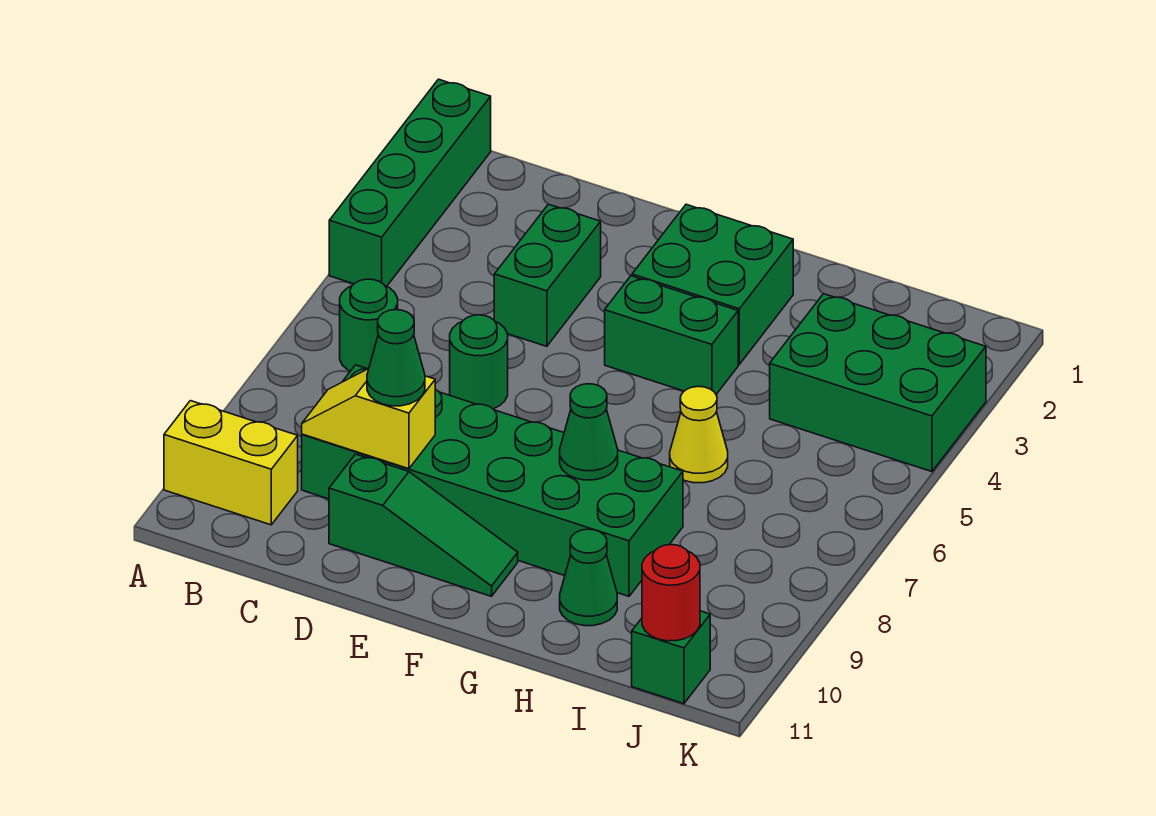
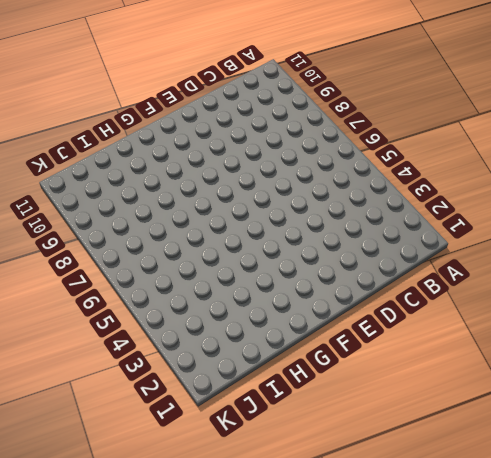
none -> green brick A1:A4 level 1
none -> yellow brick A10:B10 level 1
none -> green round brick B6 level 1

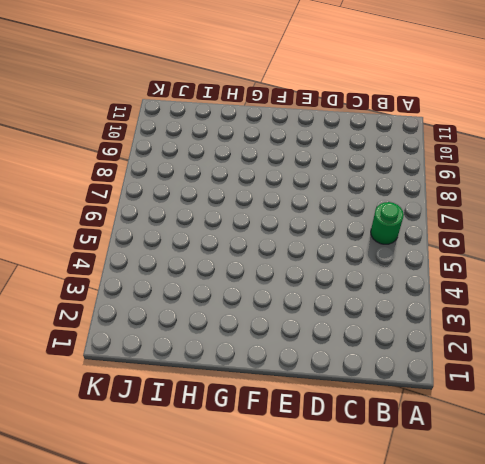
none -> green brick A1:A4 level 1
none -> yellow brick A10:B10 level 1
none -> green brick C8:H9 level 1

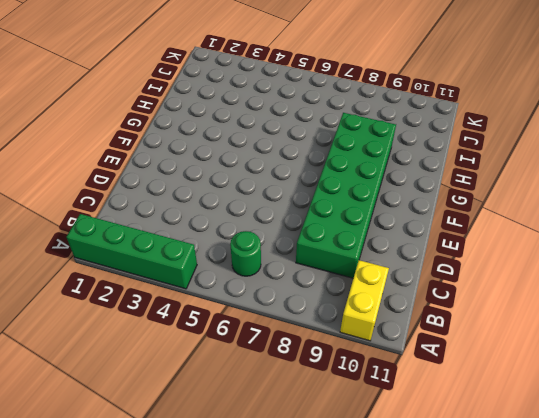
none -> green brick D3:D4 level 1
none -> green round brick D6 level 1
none -> green slope D10:F10 level 1 top D

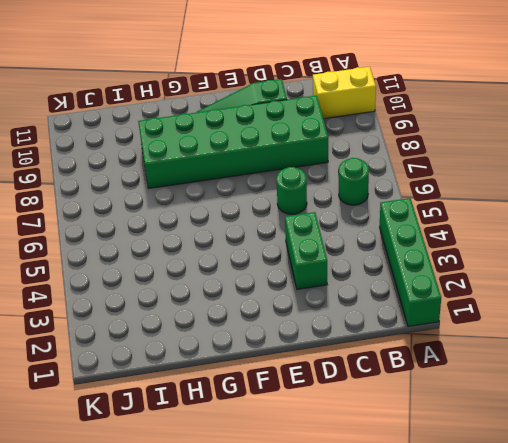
none -> green brick F2:G3 level 1
none -> green brick F4:G4 level 1
none -> yellow cone H6 level 1

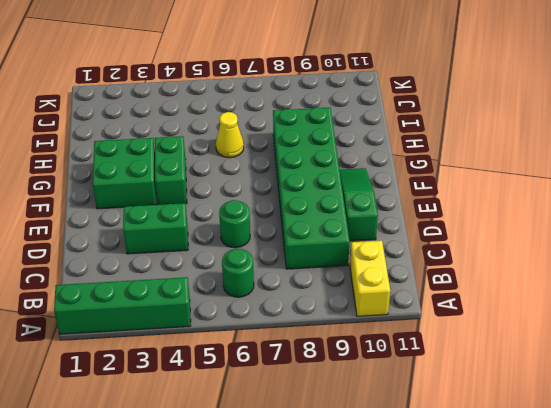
none -> green cone H10 level 1
none -> green brick I3:K4 level 1
none -> green brick J11 level 1

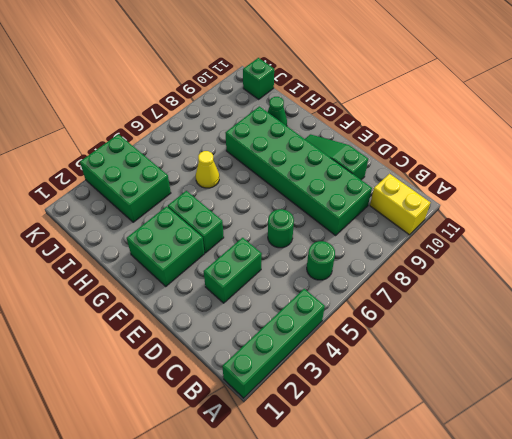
none -> yellow slope C9:D9 level 2 top D
none -> green cone G8 level 2
none -> red round brick J11 level 2

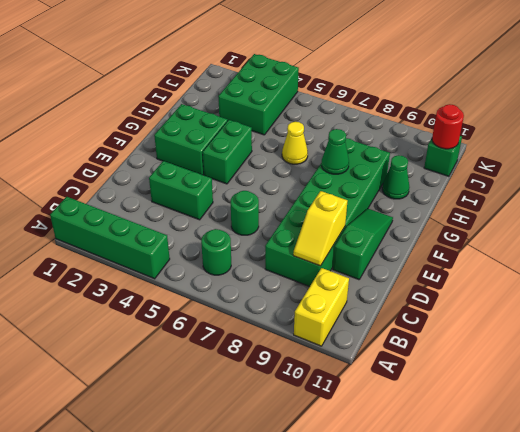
none -> green cone D9 level 3

